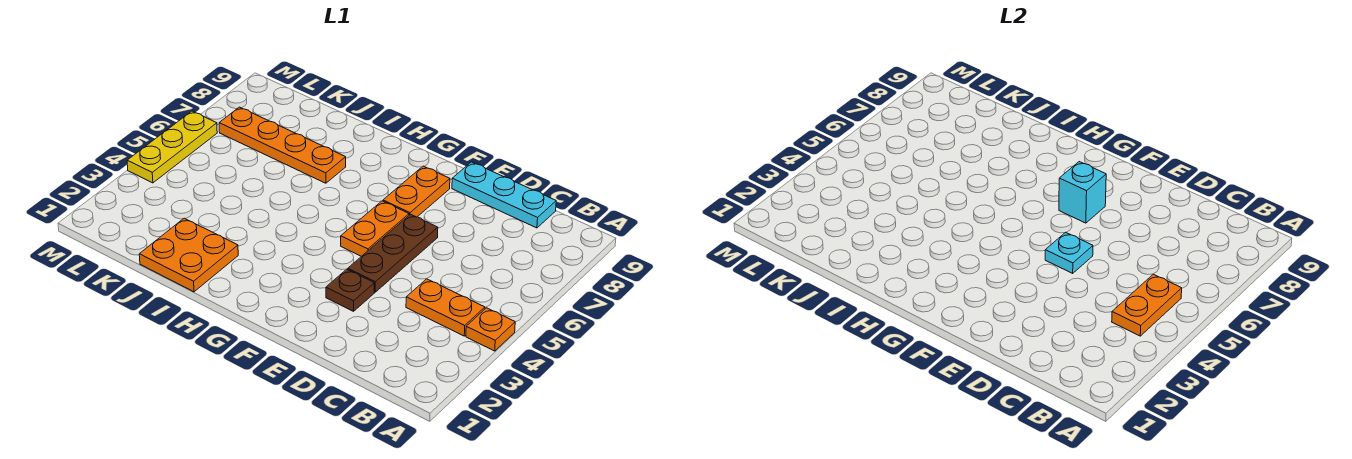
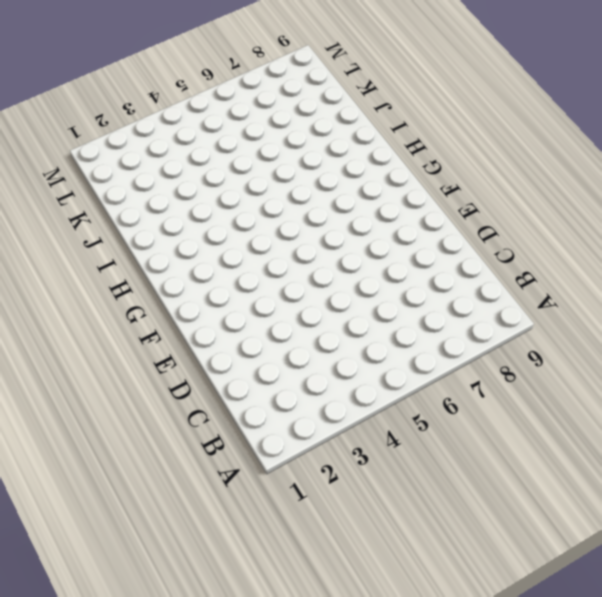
none -> orange plate A4 level 1
none -> orange plate B4:C4 level 1
none -> cyan plate C9:E9 level 1

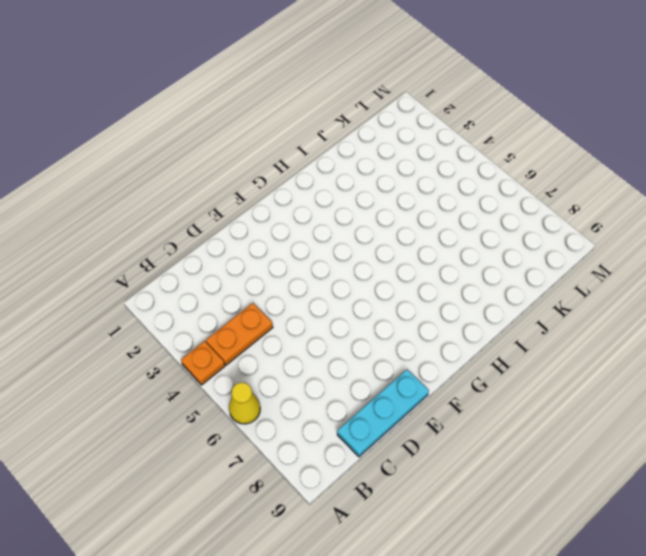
yellow cone A6 level 1 -> none
none -> brown plate E3 level 1
none -> brown plate E4:E6 level 1
none -> orange plate F5:F6 level 1

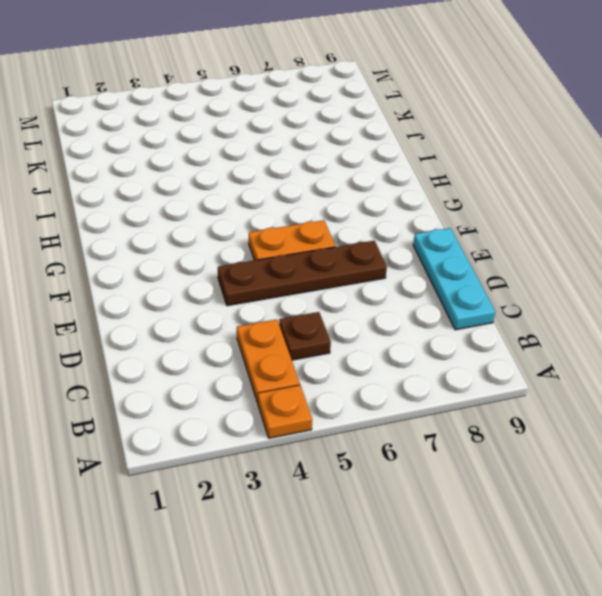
brown plate C5 level 1 -> brown plate E3 level 1
brown plate E4:E7 level 1 -> brown plate E4:E6 level 1
none -> orange plate F7:F8 level 1
none -> orange plate I1:J2 level 1
none -> orange plate I7:L7 level 1

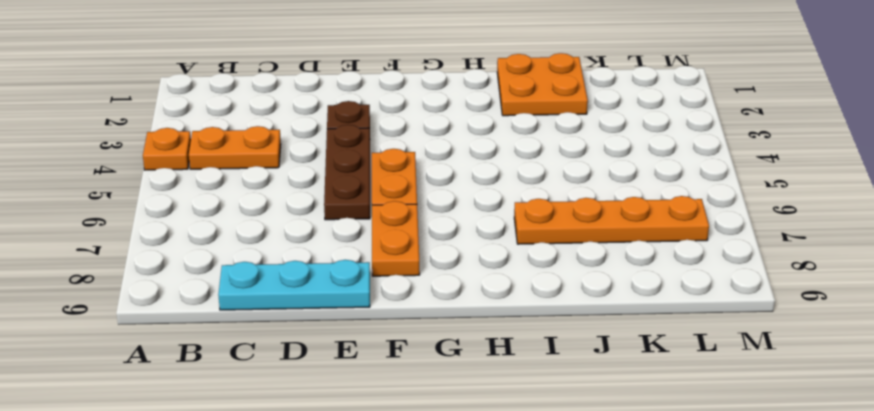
none -> yellow plate M4:M6 level 1
none -> orange plate B4:B5 level 2
none -> cyan plate E5 level 2

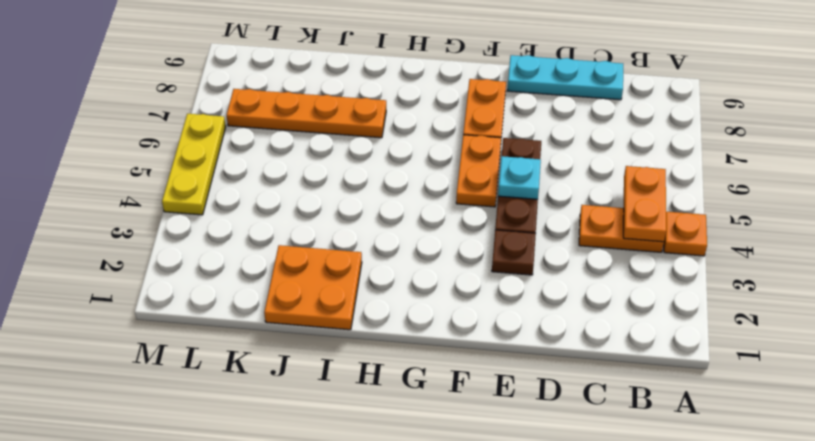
none -> cyan brick F7 level 2

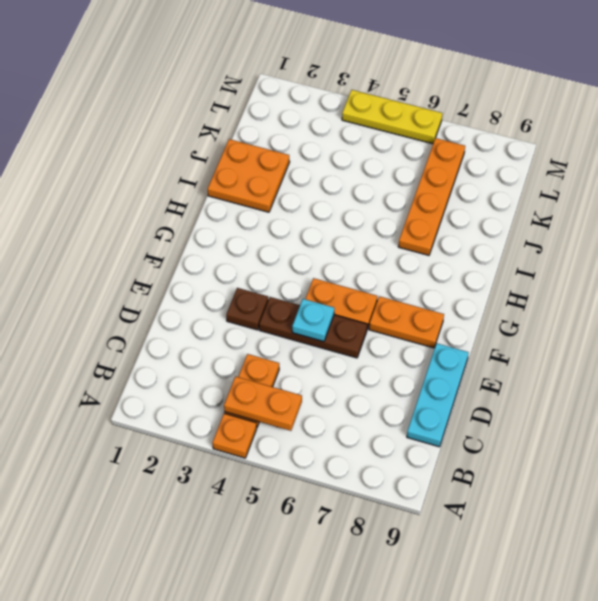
none -> cyan brick F7 level 2

